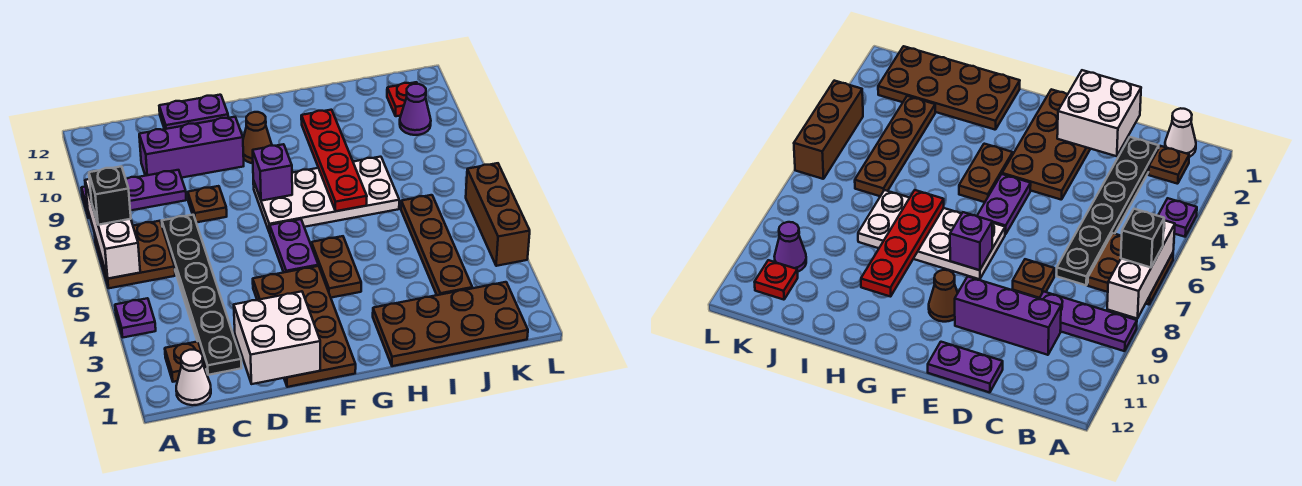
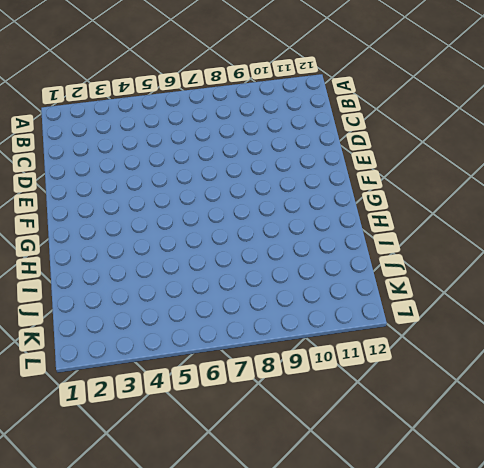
none -> purple plate A4 level 1
none -> brown plate A6:B7 level 1
none -> purple plate A9:C9 level 1

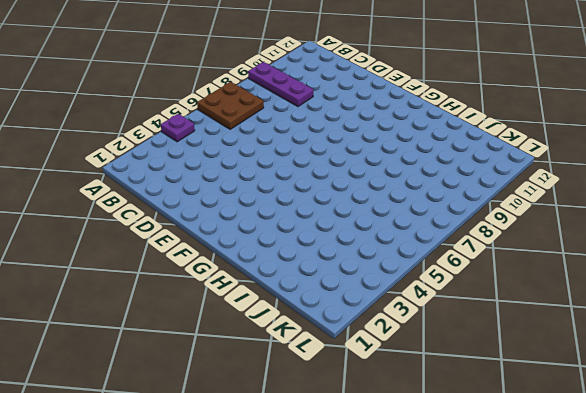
none -> white cone B1 level 1
none -> brown plate B2 level 1
none -> black plate C2:C7 level 1

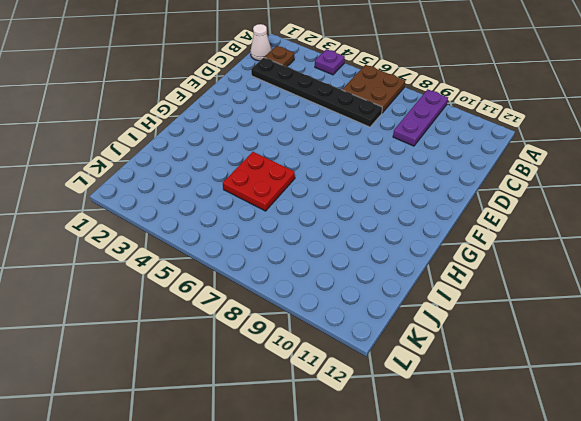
red plate H5:I6 level 1 -> none
none -> purple brick C10:E10 level 1
none -> brown plate D8 level 1
none -> purple plate D12:E12 level 1

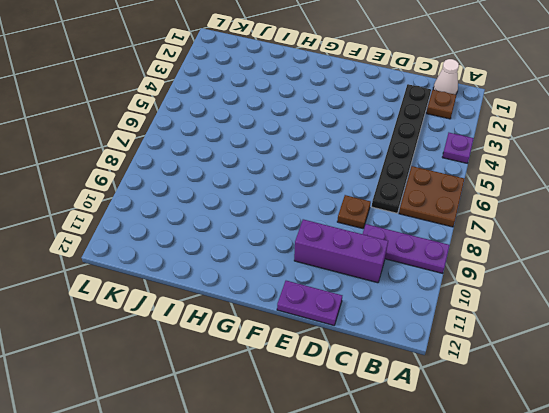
none -> brown plate E1:F4 level 1
none -> purple plate F5:F6 level 1
none -> white plate F7:I8 level 1

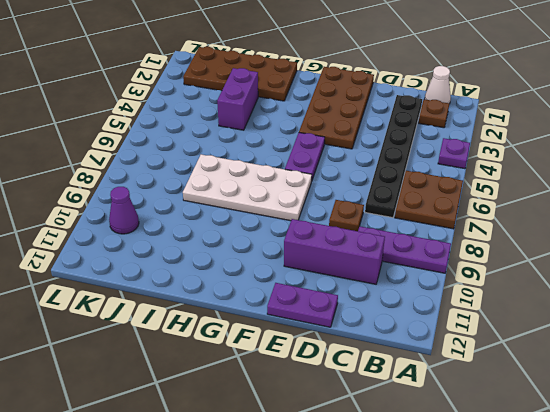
purple brick I3:I4 level 1 -> none
none -> brown cone F10 level 1
none -> brown plate G4:G5 level 1
none -> brown plate J3:J6 level 1

